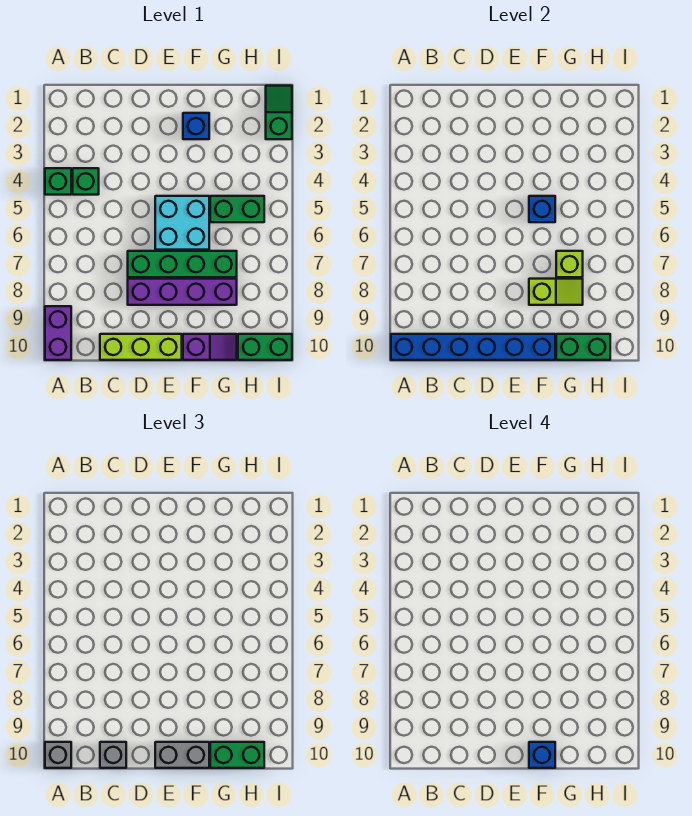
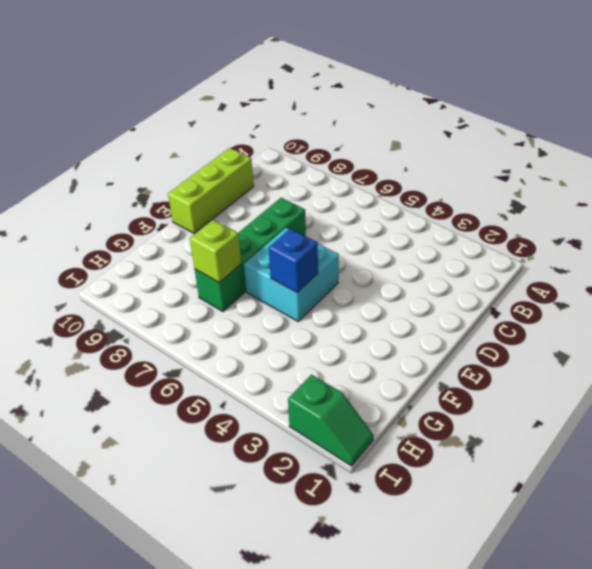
none -> green brick A4 level 1
none -> purple brick A9:A10 level 1
none -> green brick B4 level 1

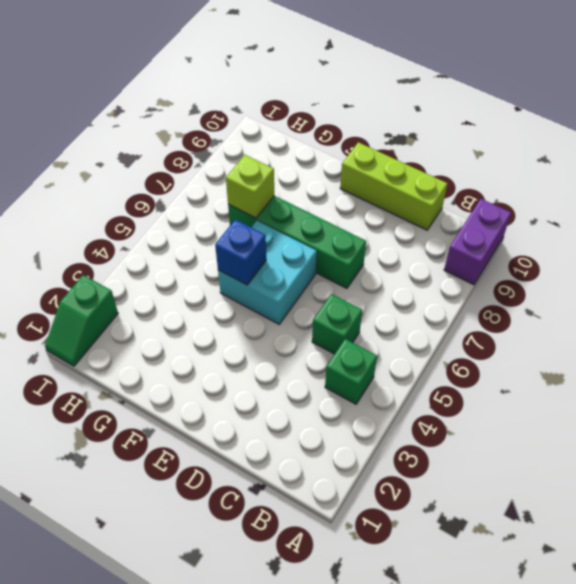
green brick C5 level 1 -> green brick A4 level 1
none -> purple brick D8:G8 level 1
none -> blue brick F2 level 1
none -> purple slope F10:G10 level 1 top F

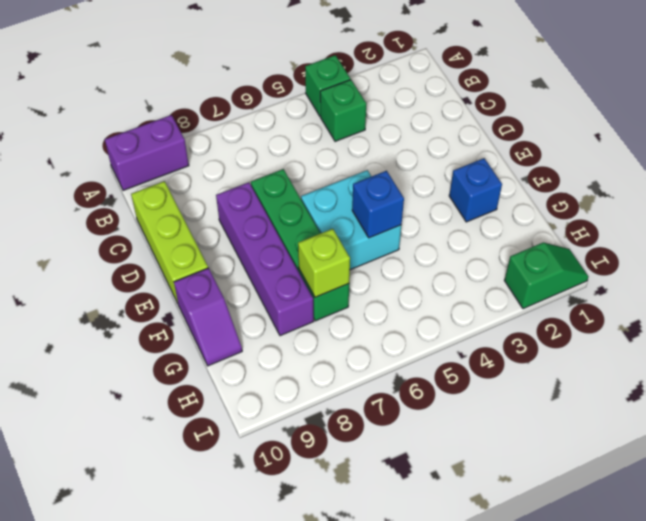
none -> green brick G5:H5 level 1
none -> green brick H10:I10 level 1
none -> blue brick A10:F10 level 2

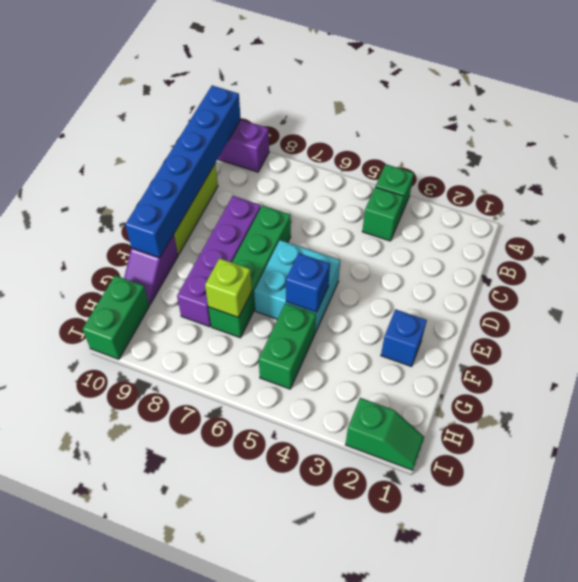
none -> lime slope F8:G8 level 2 top F
none -> green brick G10:H10 level 2
none -> grey brick A10 level 3

